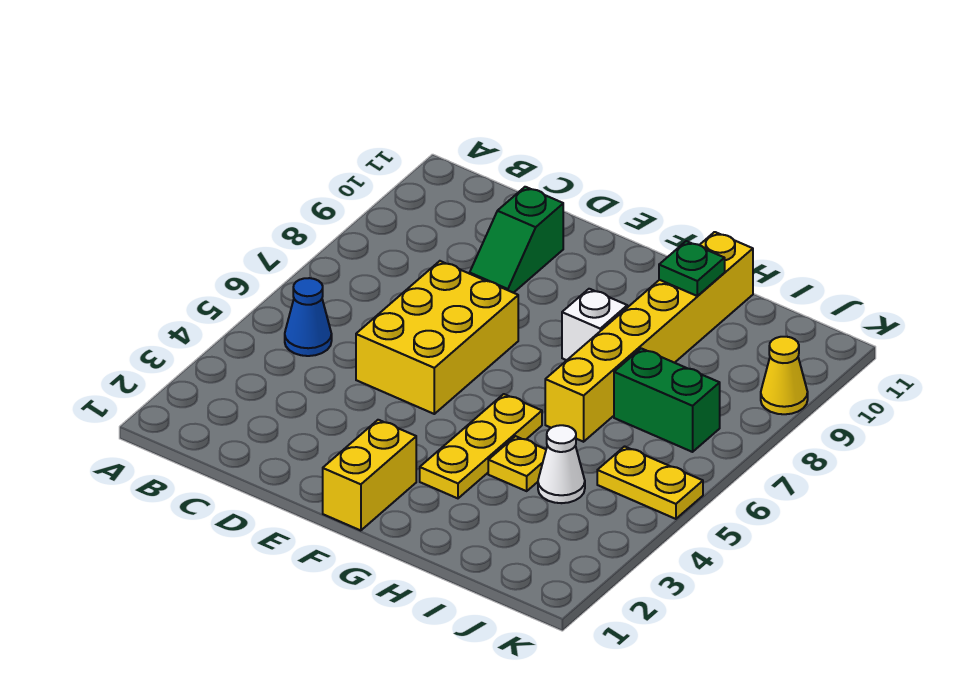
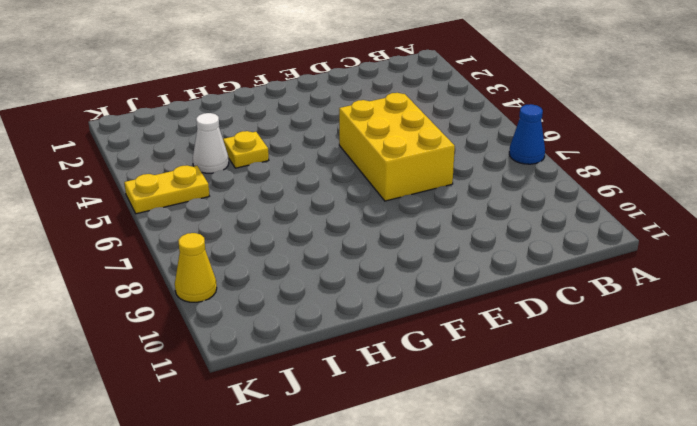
blue cone A7 level 1 -> blue cone B5 level 1
none -> green slope D9:D10 level 1 top 10
none -> yellow brick F1:F2 level 1
none -> yellow plate G3:G5 level 1

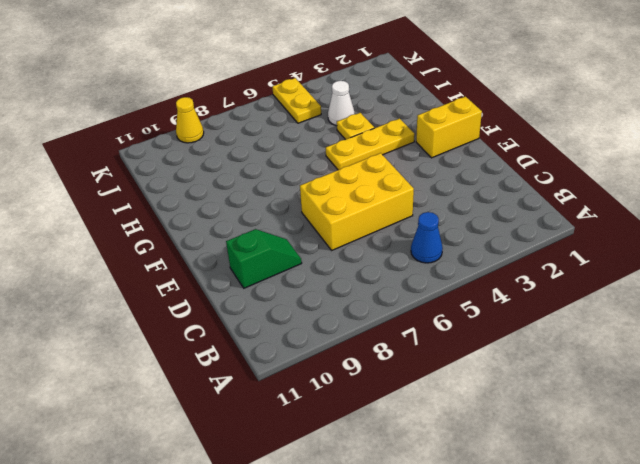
none -> white brick G8 level 1
none -> yellow brick H6:H11 level 1
none -> green brick I7:J7 level 1

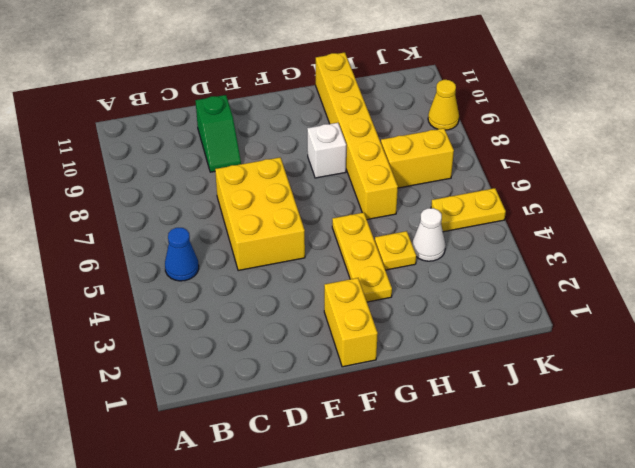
yellow brick I7:J7 level 1 -> green brick I7:J7 level 1
none -> green plate H10 level 2

